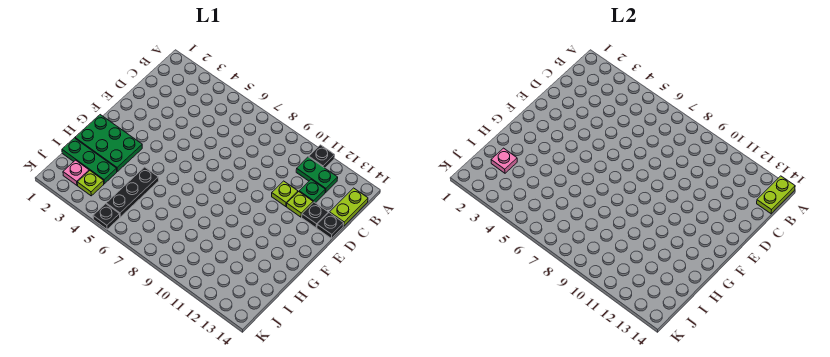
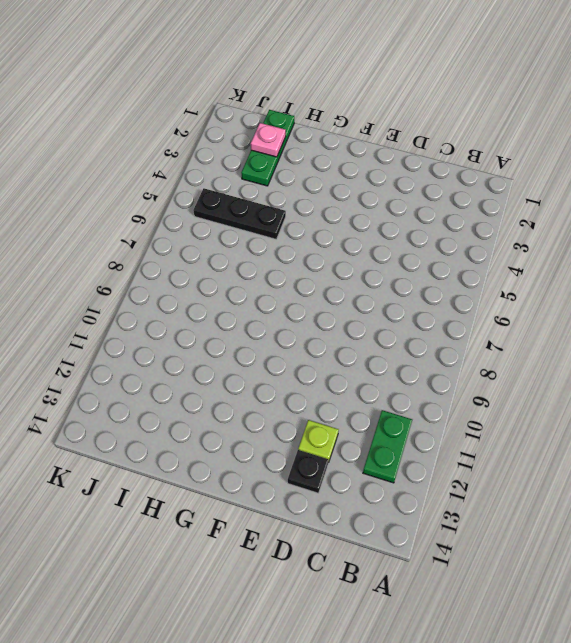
none -> black plate A11 level 1
none -> lime plate B14:C14 level 1
none -> green plate C12 level 1

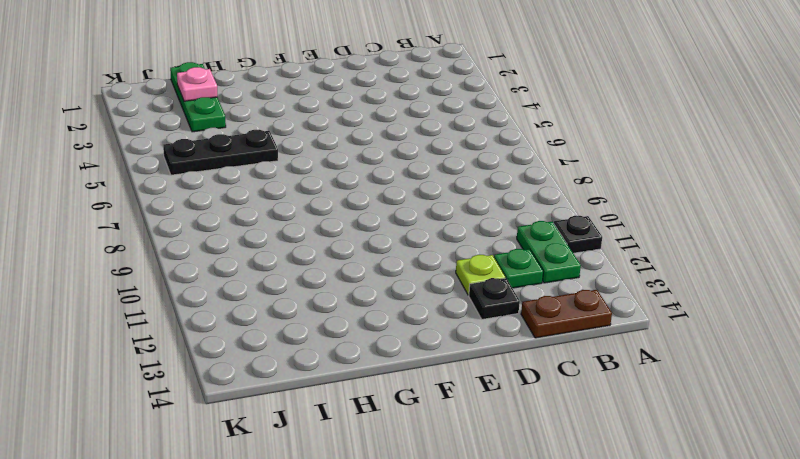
brown plate B14:C14 level 1 -> lime plate B14:C14 level 1
none -> lime plate D11 level 1
none -> black plate D14 level 1
none -> green plate G1:H3 level 1

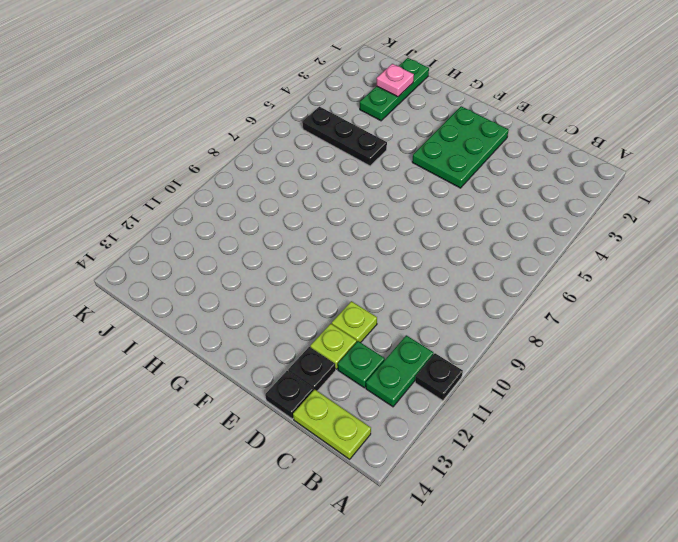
green plate E2:F4 level 1 -> green plate G1:H3 level 1
none -> pink plate J2 level 1
none -> lime plate J3 level 1
none -> black plate K5 level 1

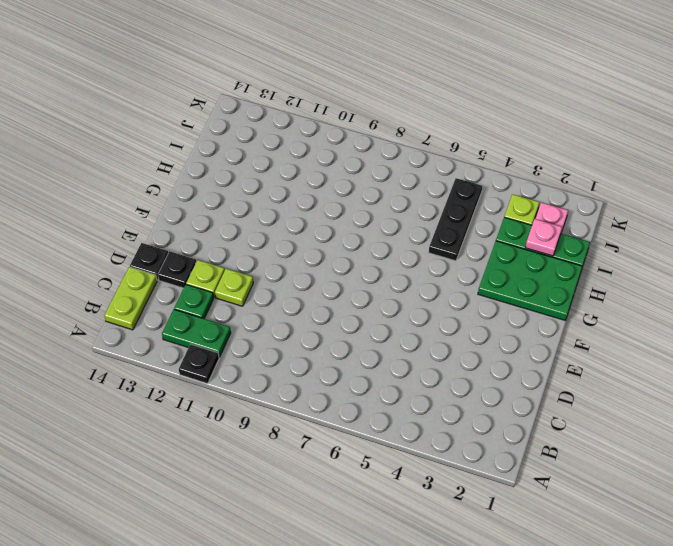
none -> black plate K5 level 1
none -> lime plate A14:B14 level 2

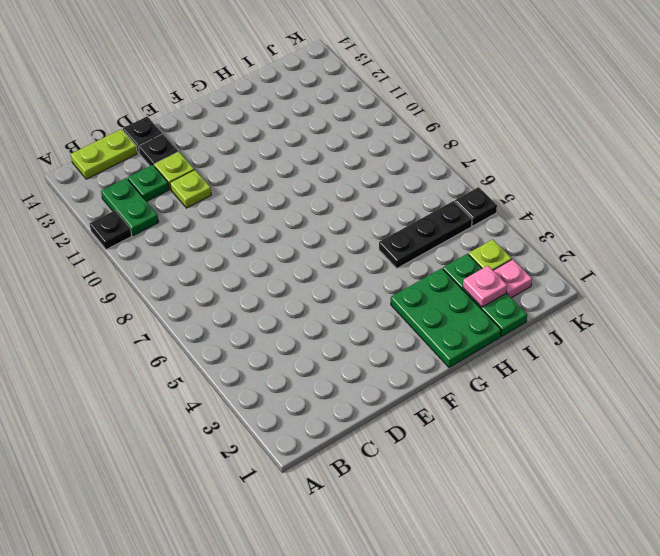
none -> lime plate A14:B14 level 2

